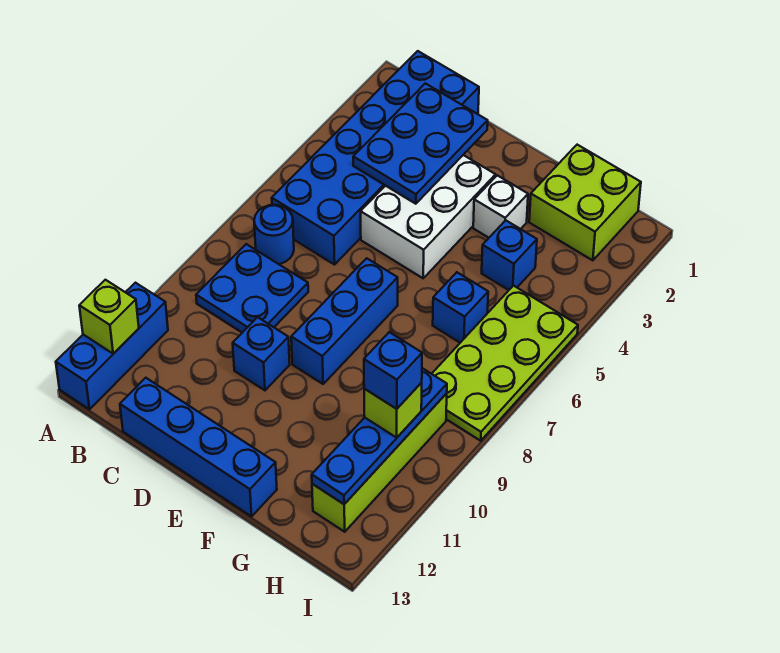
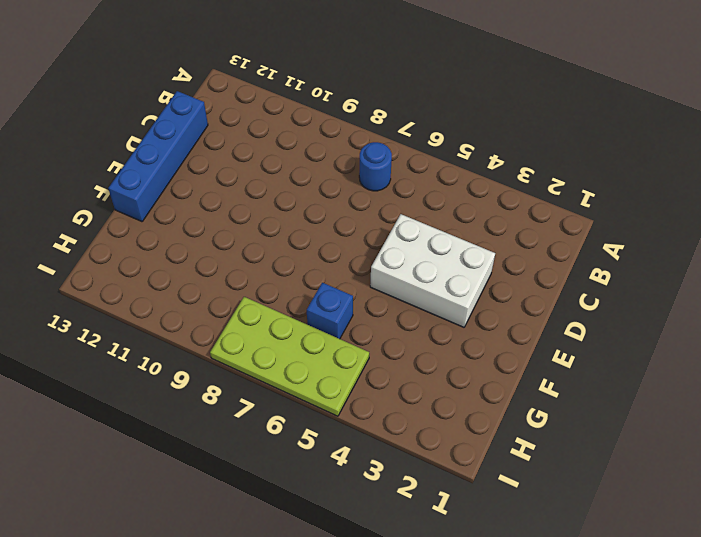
none -> blue brick A11:A13 level 1
none -> blue brick B1:C6 level 1
none -> blue plate B8:C9 level 1

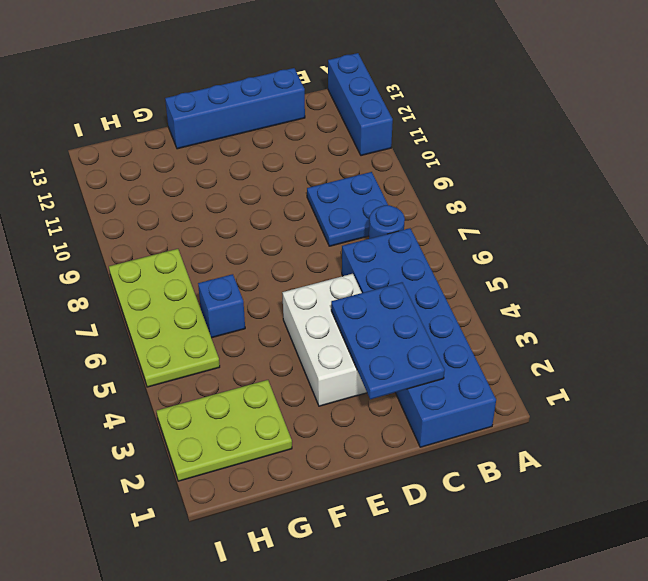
lime plate G2:I3 level 1 -> lime brick G1:H2 level 1
none -> blue brick D10 level 1
none -> blue brick E7:E9 level 1
none -> white brick F3 level 1

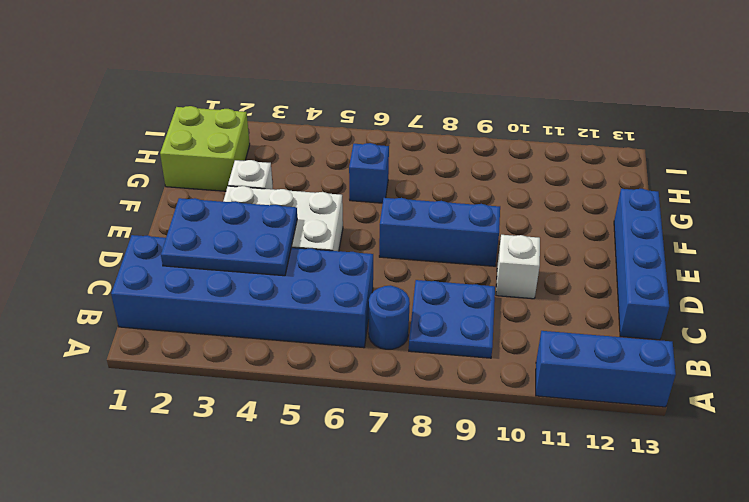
white brick D10 level 1 -> blue brick D10 level 1
none -> blue brick G4 level 1
none -> lime plate H5:I8 level 1
none -> lime brick H9:H12 level 1

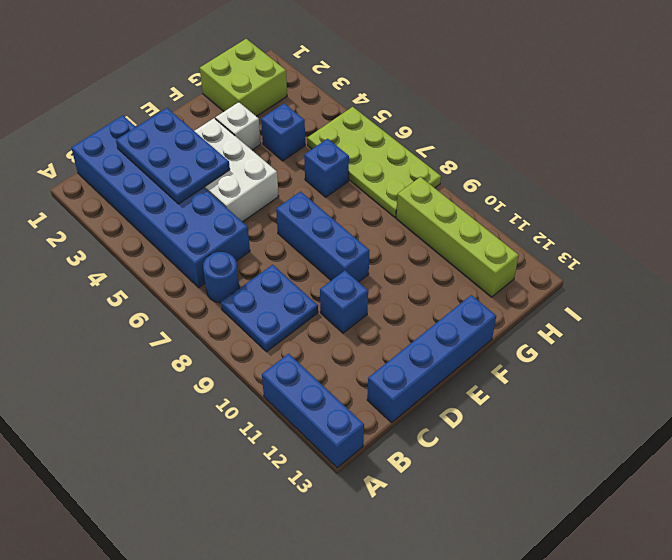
none -> lime brick A12 level 2
none -> blue plate H9:H12 level 2
none -> lime brick H10 level 3

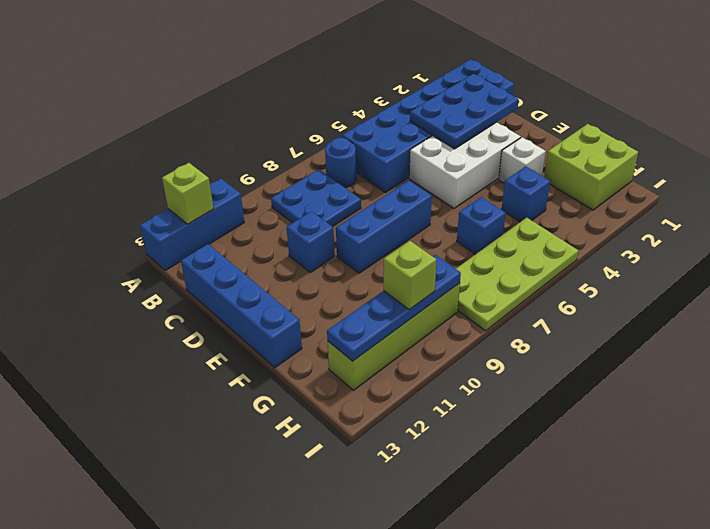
none -> blue brick H10 level 4

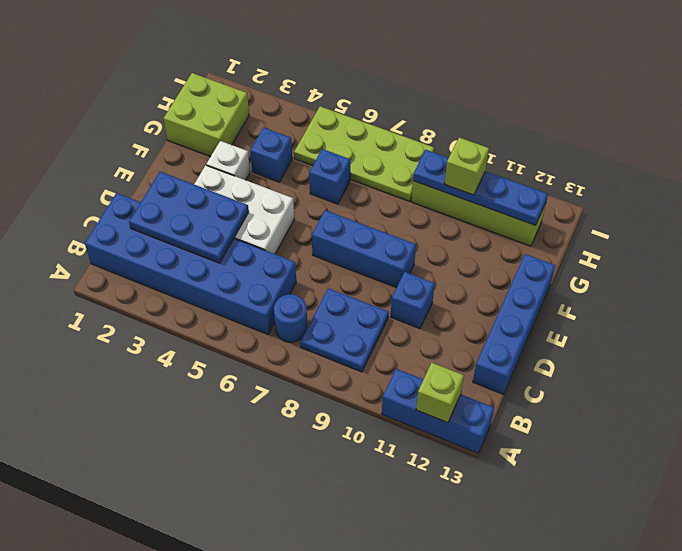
none -> blue brick H10 level 4

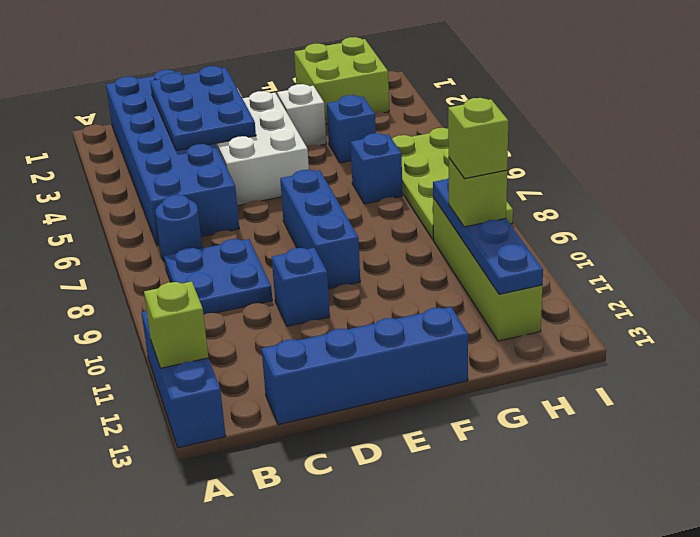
lime brick H10 level 4 -> blue brick H10 level 4

